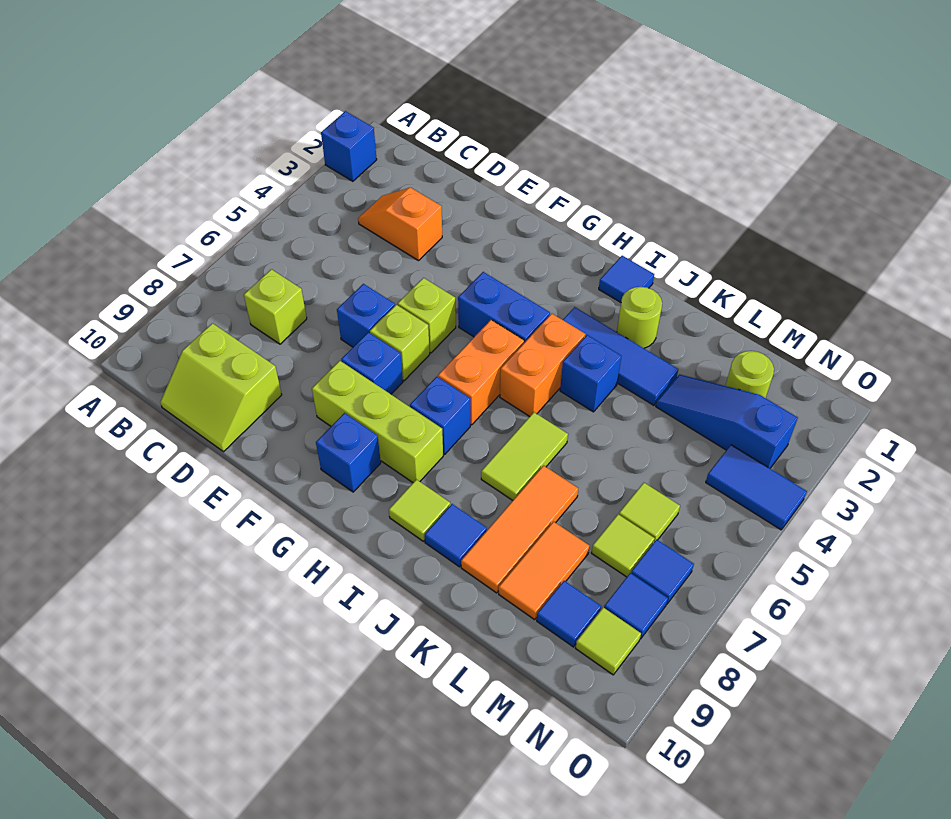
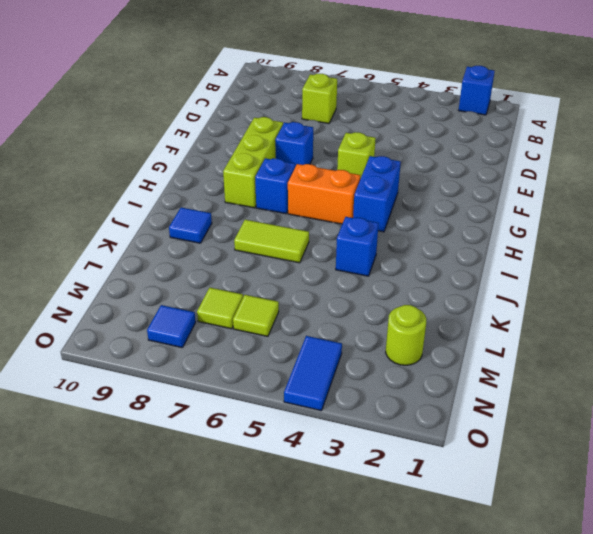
none -> orange slope C3:D3 level 1 top D
none -> lime slope C9:D10 level 1 top 9
none -> blue brick E6 level 1
none -> lime brick F6 level 1

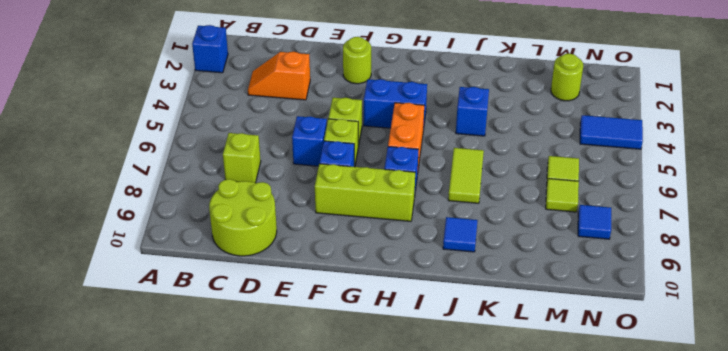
lime round brick C9:D10 level 1 -> lime slope C9:D10 level 1 top 9
lime round brick F2 level 1 -> lime round brick J2 level 1
none -> blue brick G9 level 1
none -> blue tile I1 level 1
none -> blue tile I3:K3 level 1
none -> orange brick I4:I5 level 1

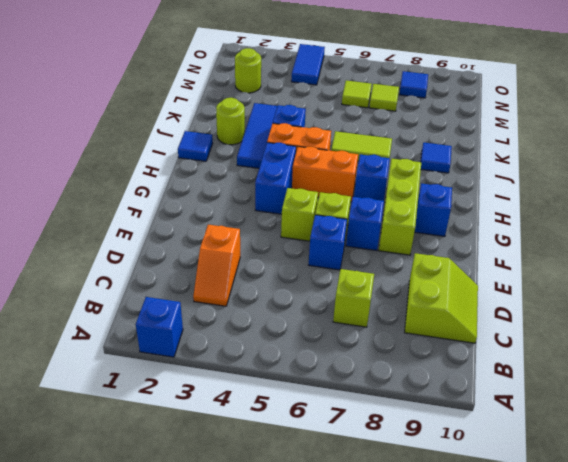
none -> lime tile I9 level 1
none -> orange tile K7:K9 level 1
none -> blue slope L3:N3 level 1 top N
none -> orange tile L8:L9 level 1

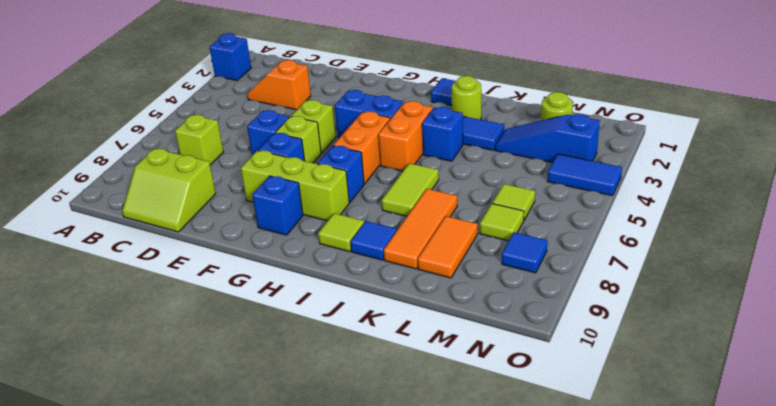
none -> blue tile M9 level 1
none -> blue tile N7 level 1
none -> lime tile N9 level 1

